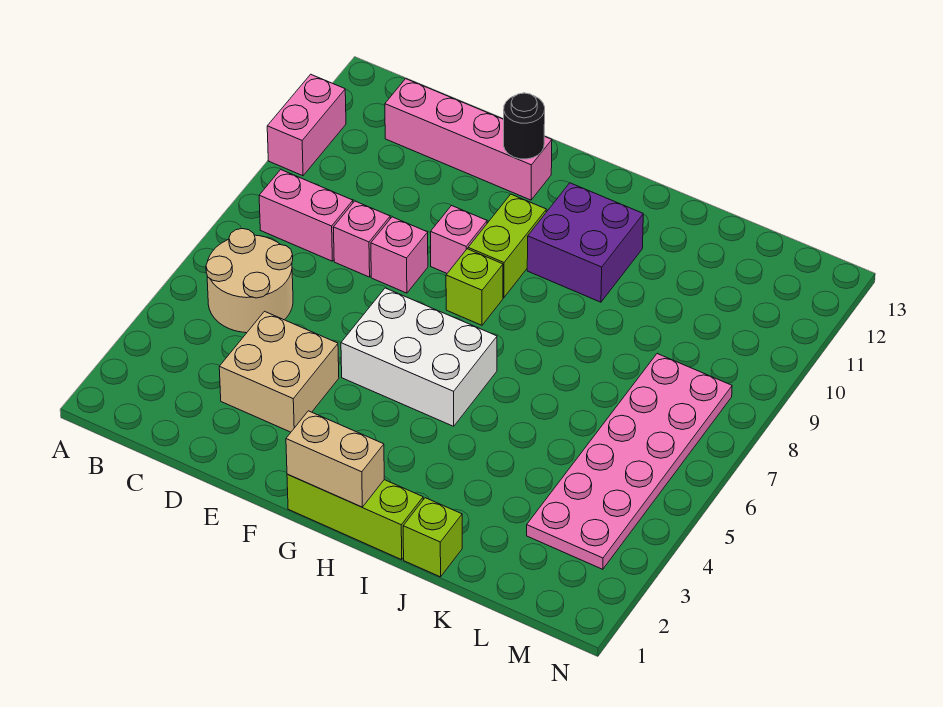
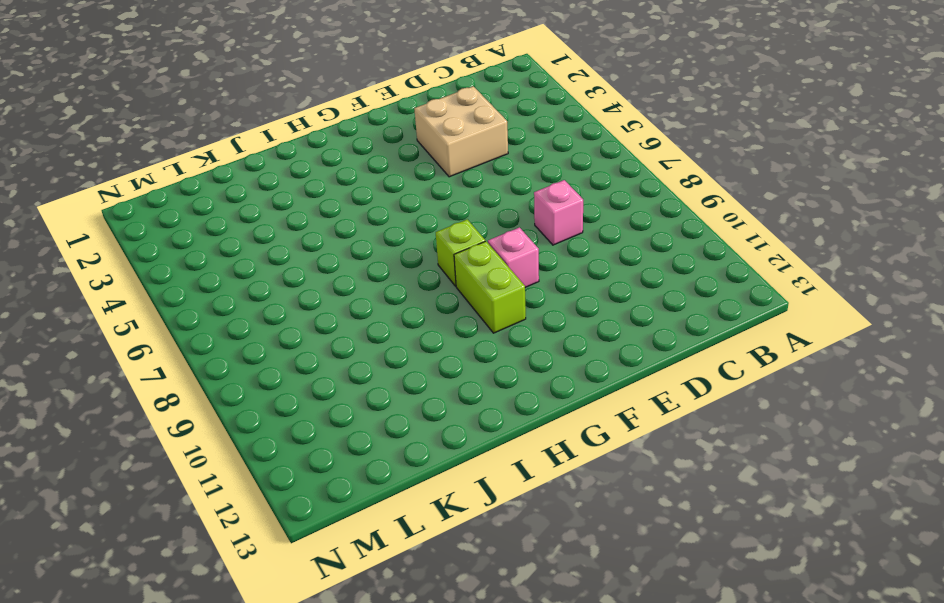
none -> pink brick A10:A11 level 1
none -> tan round brick B5:C6 level 1
none -> pink brick B8:C8 level 1

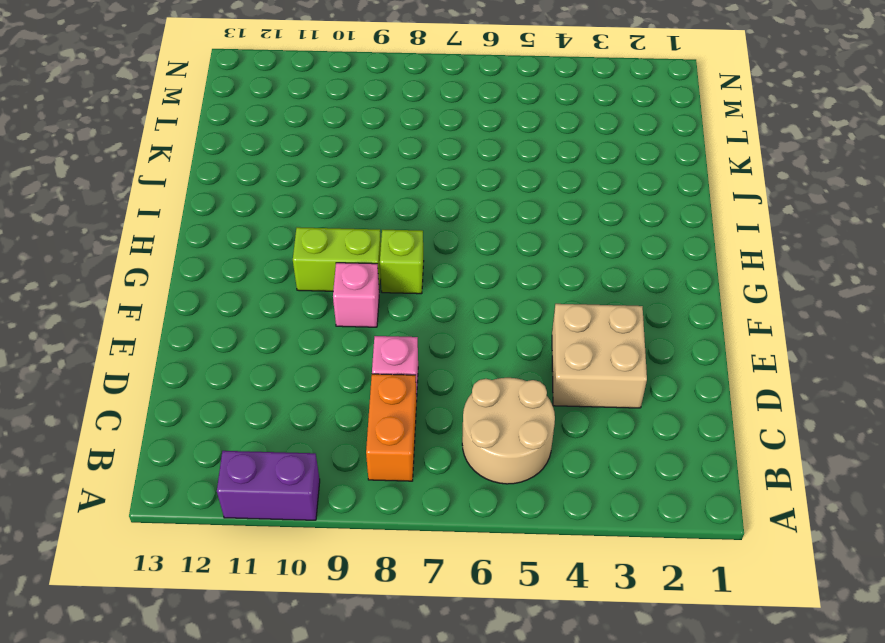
purple brick A10:A11 level 1 -> pink brick A10:A11 level 1
orange brick B8:C8 level 1 -> pink brick B8:C8 level 1
none -> pink brick C12:F12 level 1
none -> pink brick E8 level 1
none -> white brick F5:H6 level 1

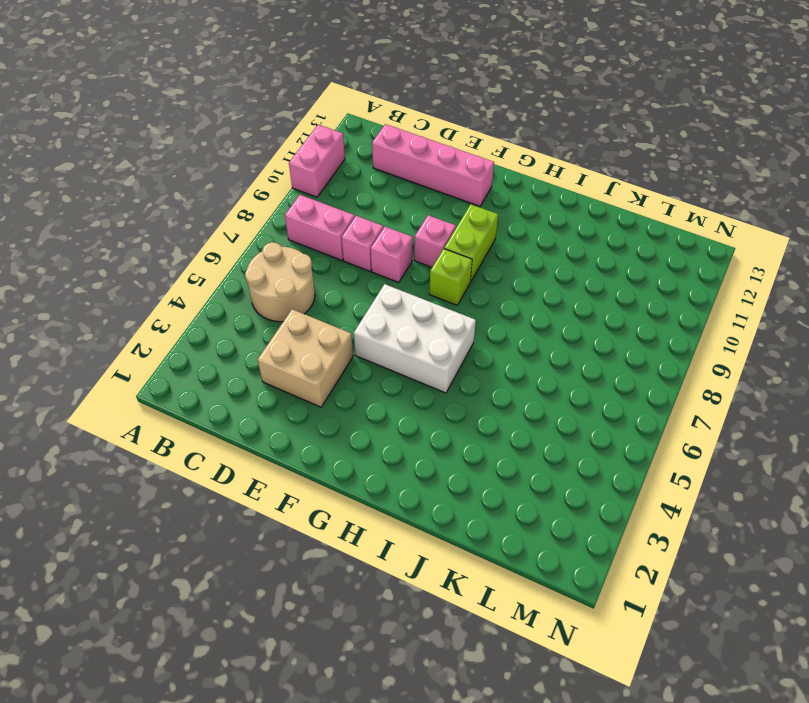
none -> lime brick G1:I1 level 1
none -> purple brick H10:I11 level 1
none -> lime brick J1 level 1

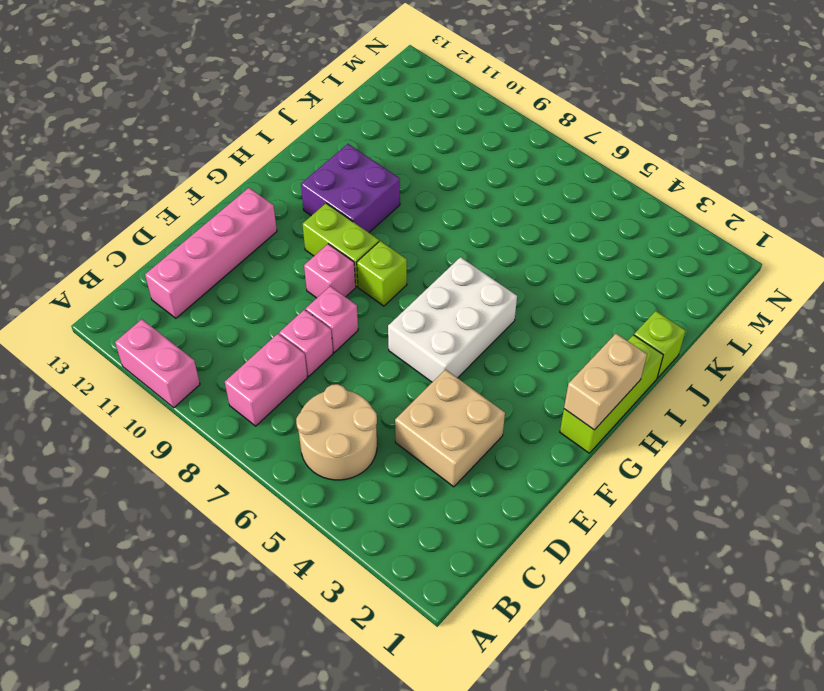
none -> pink plate L3:M8 level 1
none -> black round brick F12 level 2

